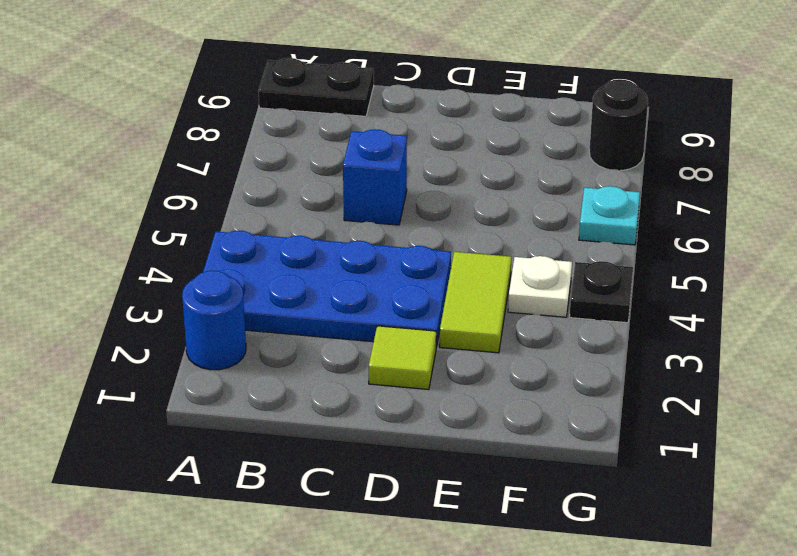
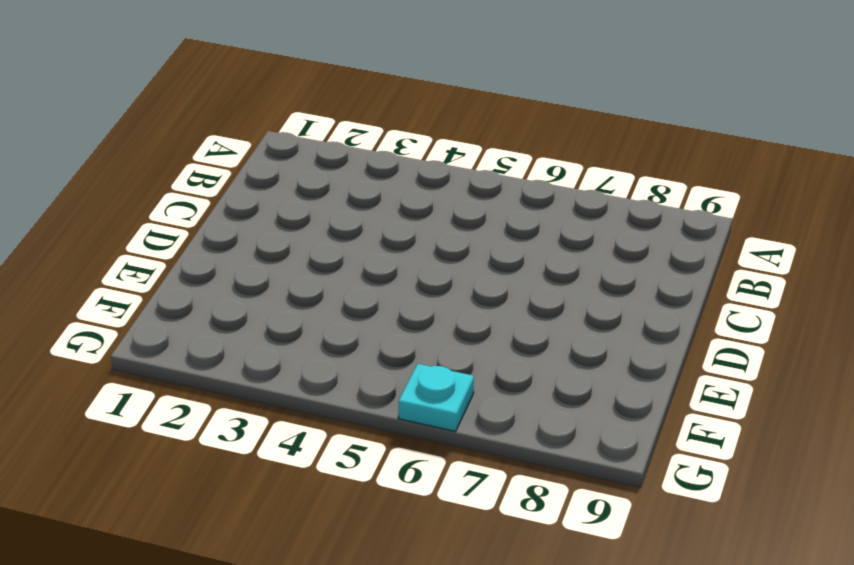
none -> blue round brick A2 level 1
none -> blue plate A3:D4 level 1

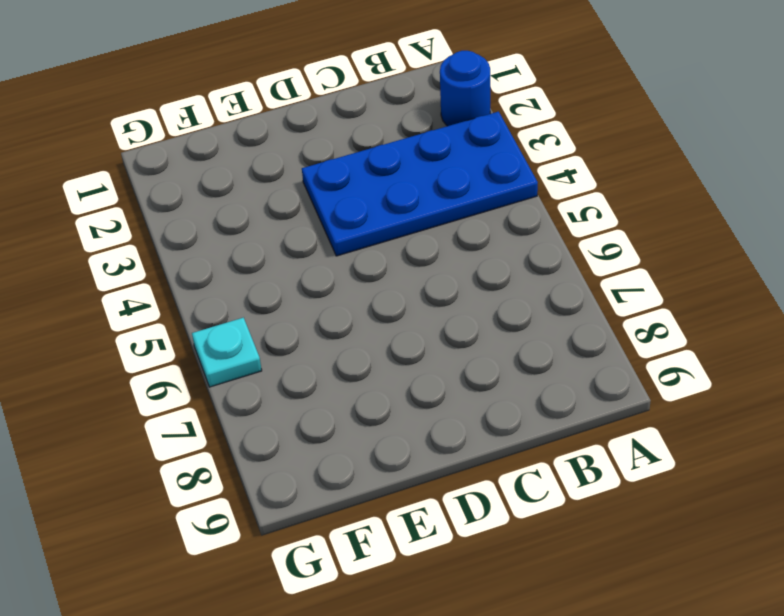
none -> black plate A9:B9 level 1
none -> blue brick C6 level 1

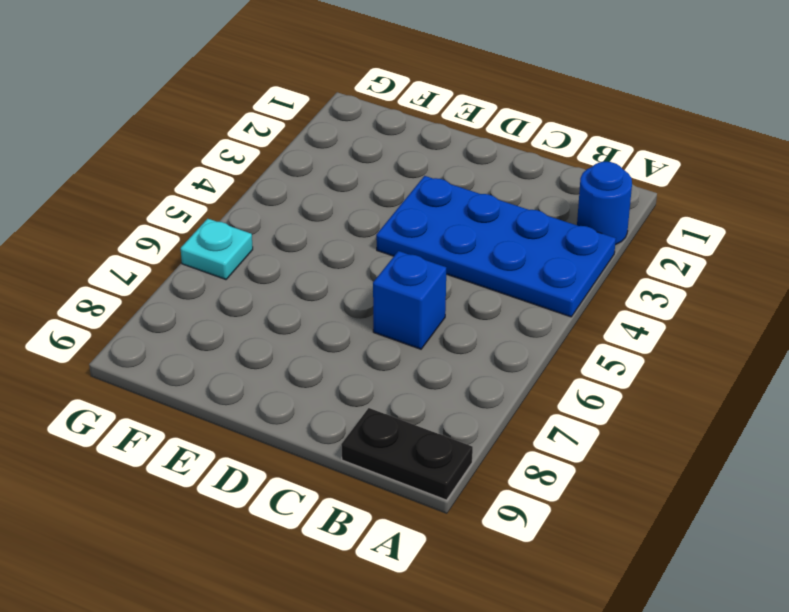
none -> lime tile D2 level 1
none -> lime tile E3:E4 level 1

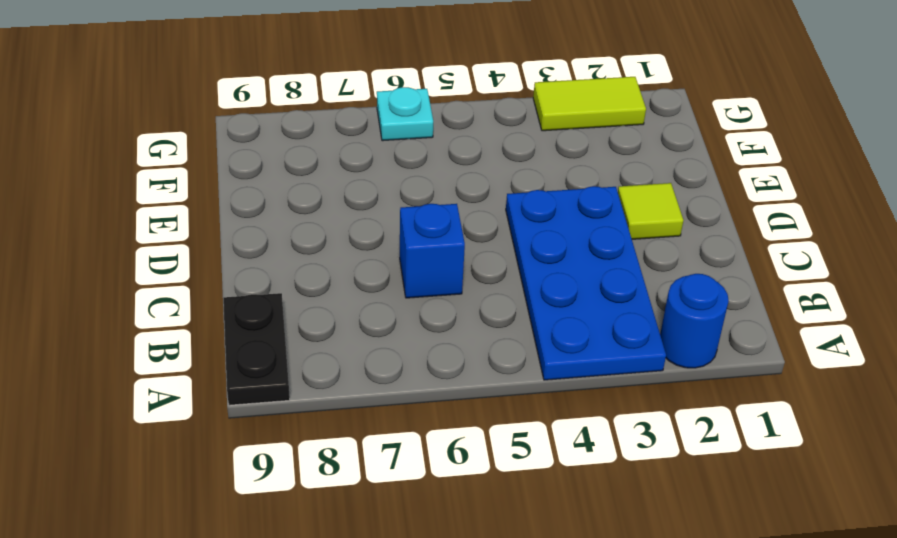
lime tile G2:G3 level 1 -> lime tile E3:E4 level 1
none -> white plate F4 level 1
none -> black plate G4 level 1

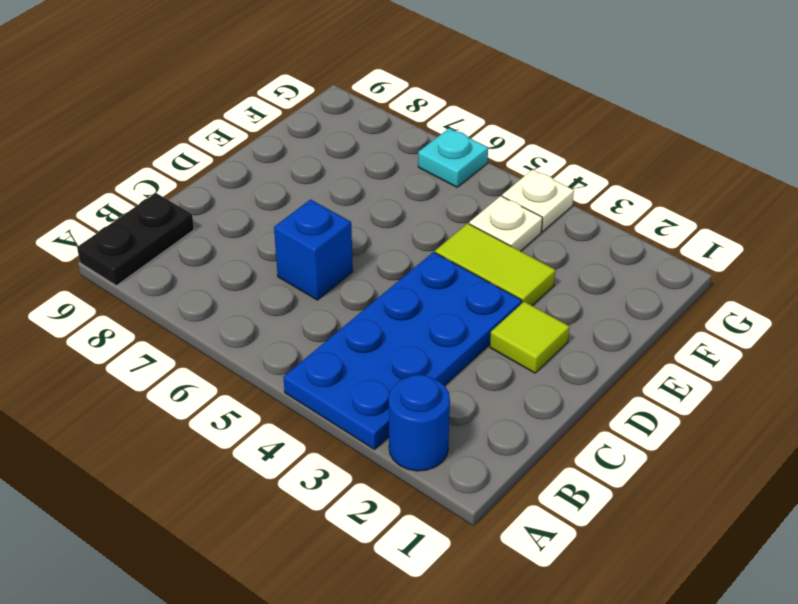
white plate G4 level 1 -> black plate G4 level 1
none -> black round brick G8 level 1

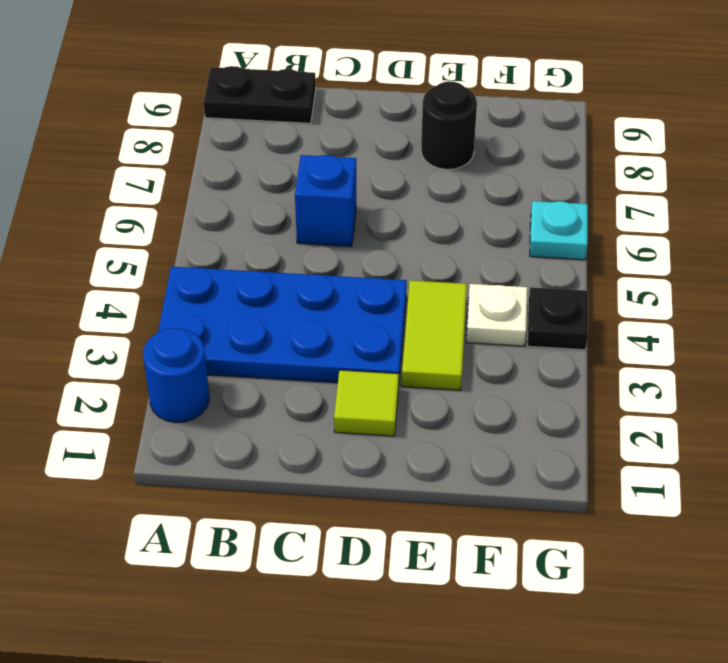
black round brick E8 level 1 -> black round brick G8 level 1

